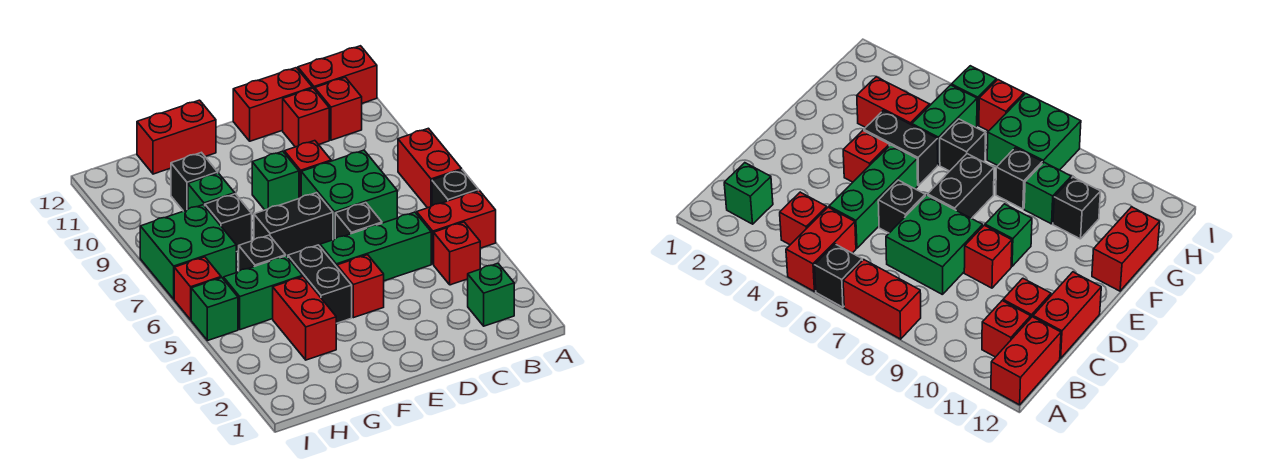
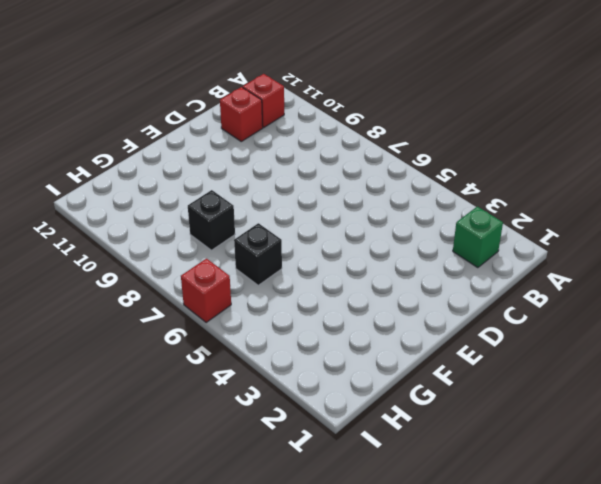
none -> red brick A5:B5 level 1
none -> black brick A6 level 1
none -> red brick A7:A8 level 1

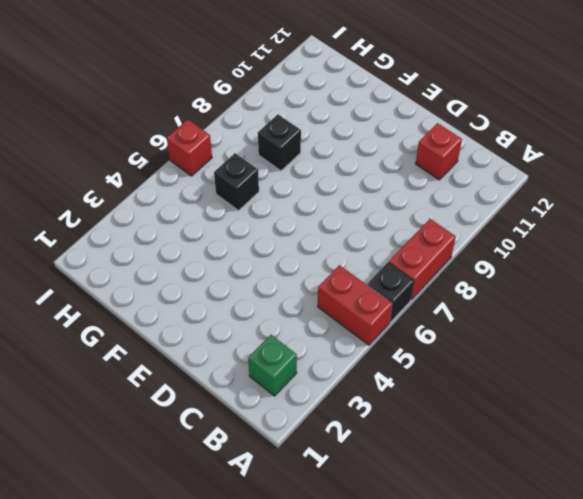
none -> red brick A12:B12 level 1
none -> red brick B4 level 1
none -> red brick B11 level 1

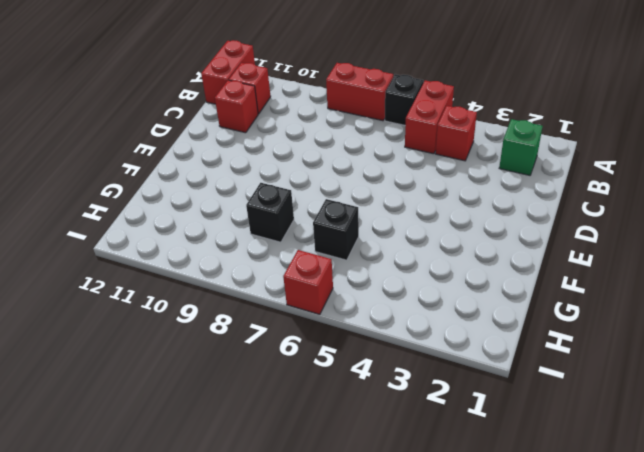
none -> green brick C5:E5 level 1
none -> green brick C7:D8 level 1
none -> red brick C12:D12 level 1

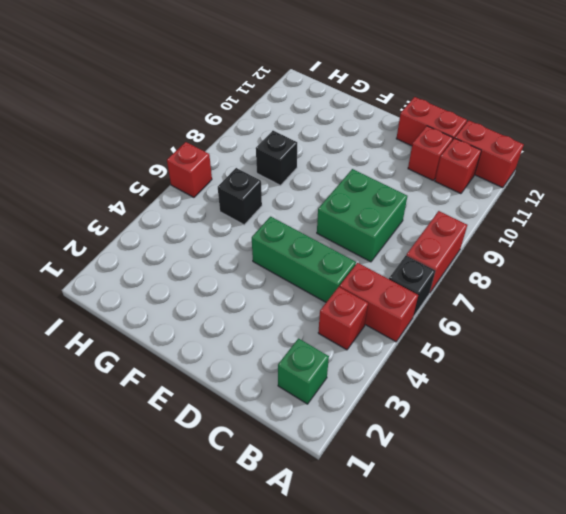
none -> black brick D6 level 1
none -> red brick D9 level 1
none -> red brick E4 level 1

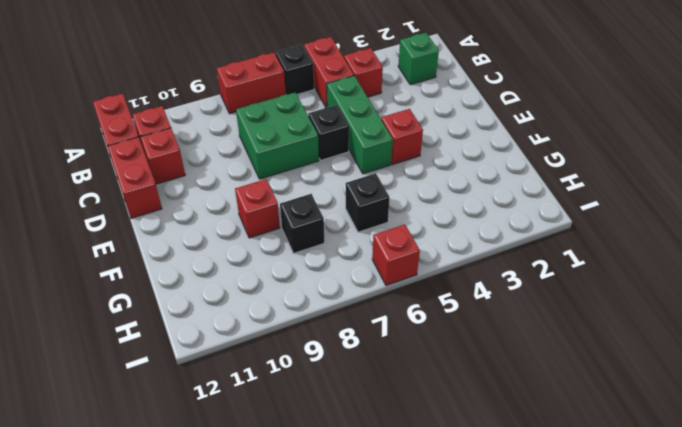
red brick F9 level 1 -> red brick D9 level 1
none -> black brick E7:F7 level 1
none -> green brick E9 level 1
none -> black brick F4:F5 level 1

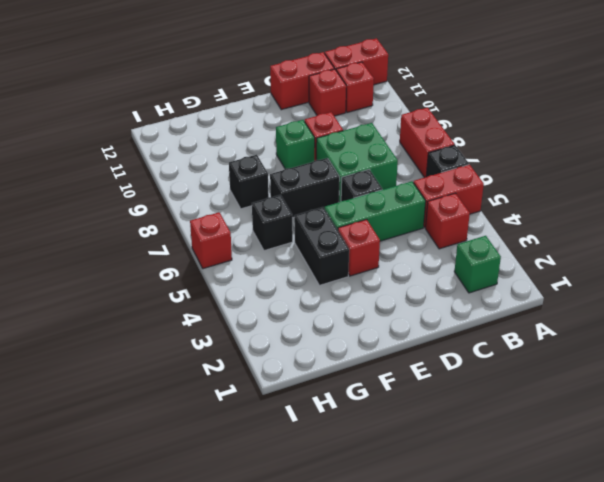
none -> red brick F12:G12 level 1
none -> red brick G3:G4 level 1
none -> green brick G5:H5 level 1

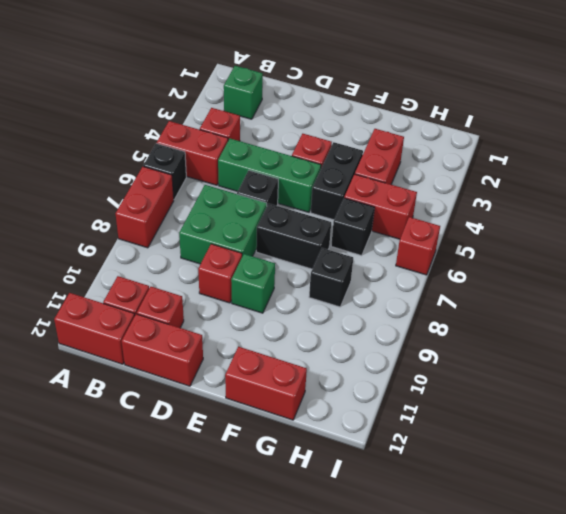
red brick G5:H5 level 1 -> green brick G5:H5 level 1
none -> green brick G9 level 1
none -> black brick G10 level 1
none -> green brick H7:I8 level 1

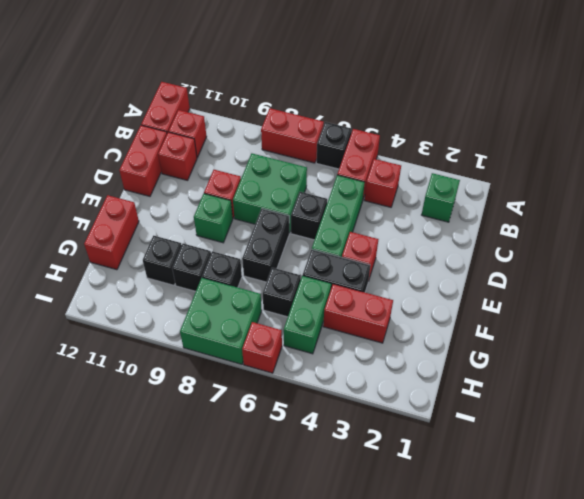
black brick G9 level 1 -> green brick G9 level 1
none -> green brick I5 level 1

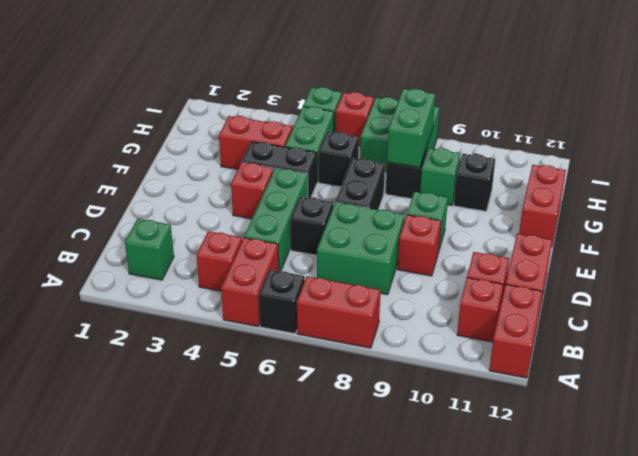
green brick G8:H8 level 2 -> none

